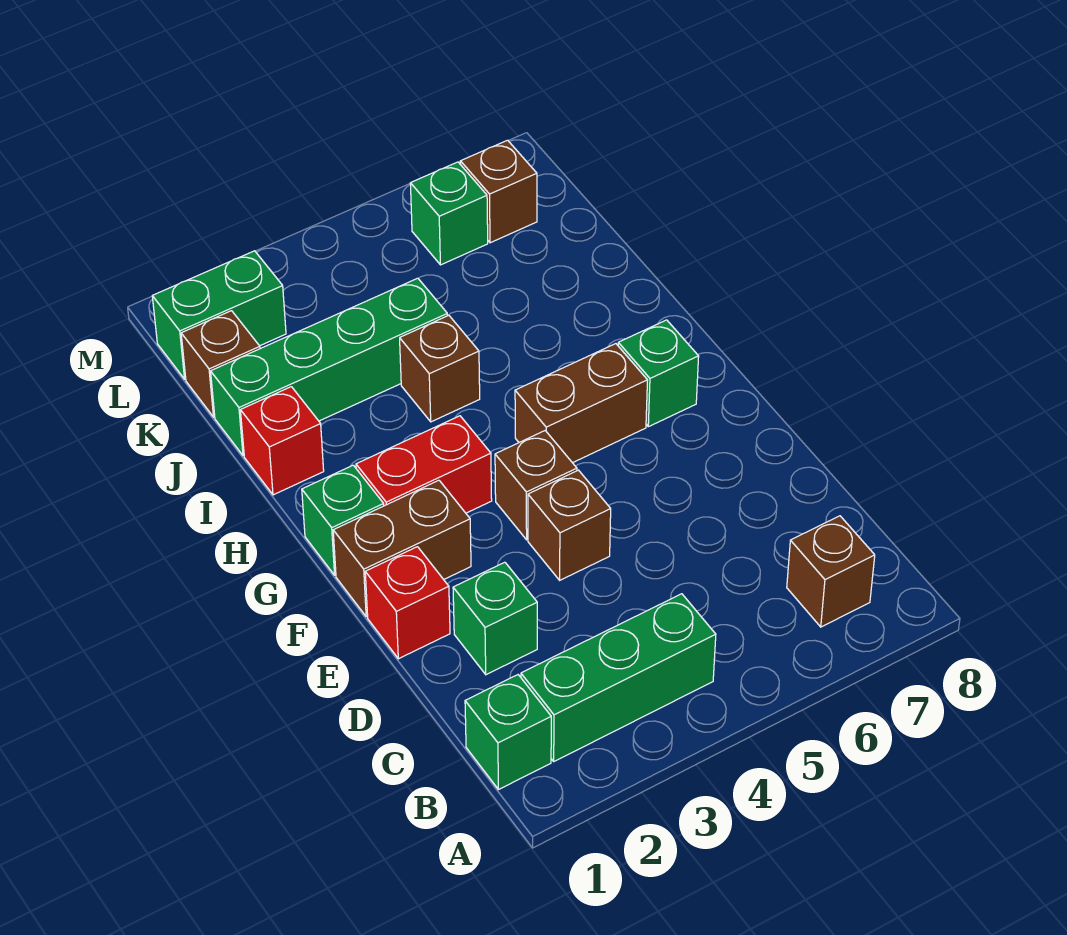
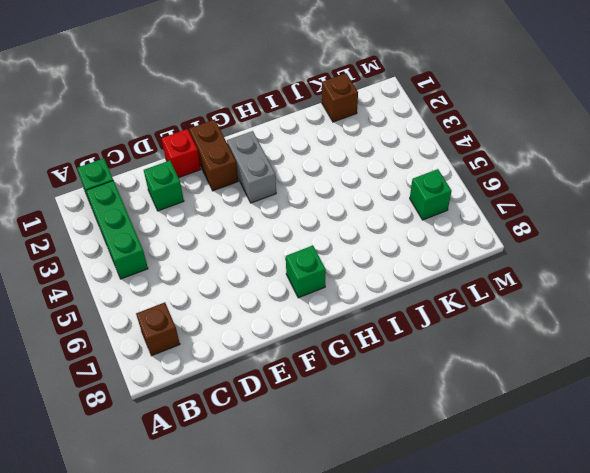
grey brick G2:G3 level 1 -> red brick G2:G3 level 1
none -> brown brick E4 level 1
none -> brown brick F4 level 1
none -> green brick G1 level 1

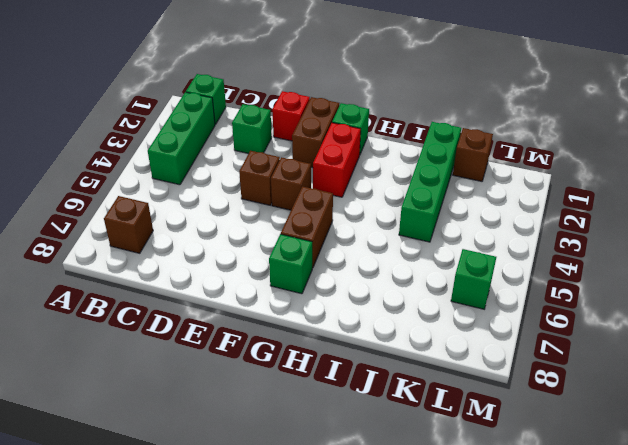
none -> red brick I1 level 1
none -> brown brick I4 level 1
none -> green brick L1:L2 level 1

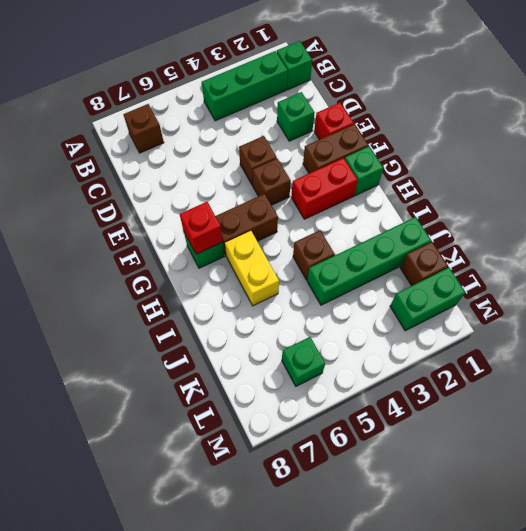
red brick G7 level 2 -> red brick I1 level 1
yellow brick H6:I6 level 1 -> none
none -> brown brick L7 level 1

